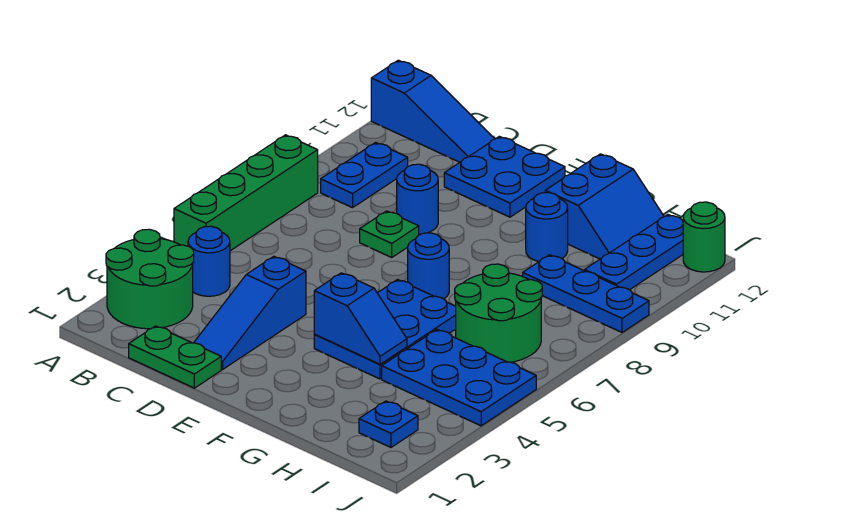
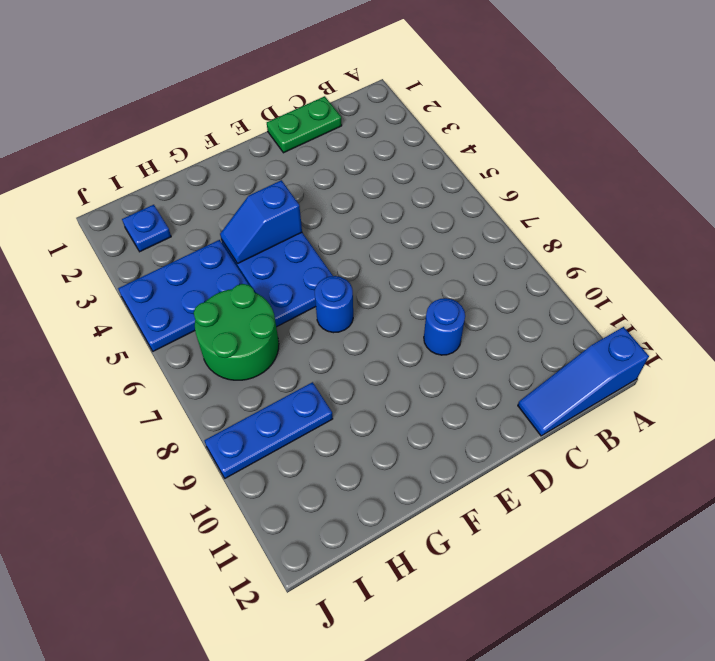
none -> green round brick A2:B3 level 1
none -> green brick A5:A8 level 1
none -> blue round brick B4 level 1

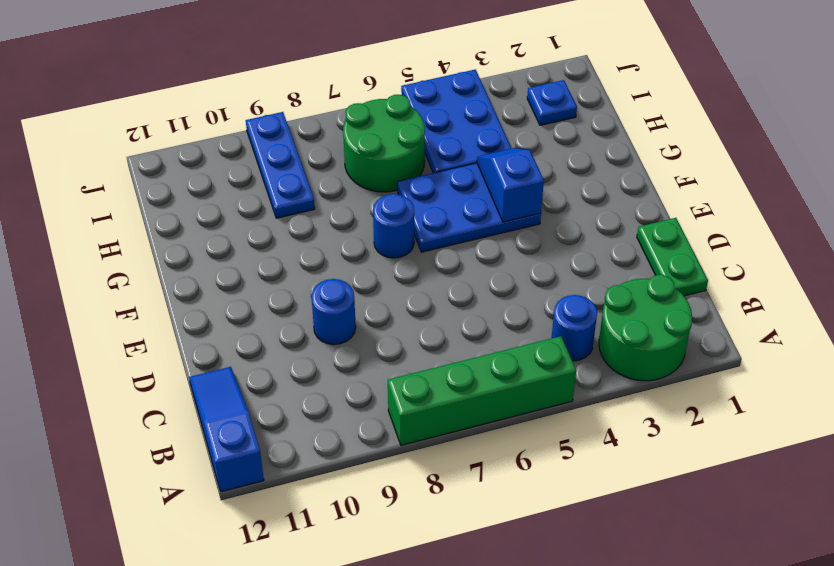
none -> blue plate B9:B10 level 1
none -> blue slope D2:D4 level 1 top 4
none -> green plate D8 level 1

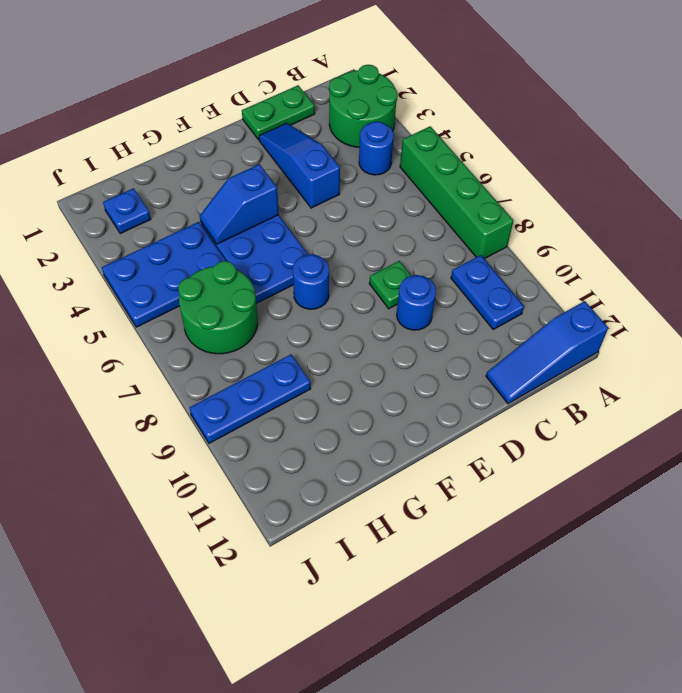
none -> blue plate D11:E12 level 1
none -> blue round brick G10 level 1
none -> blue slope G11:H12 level 1 top G

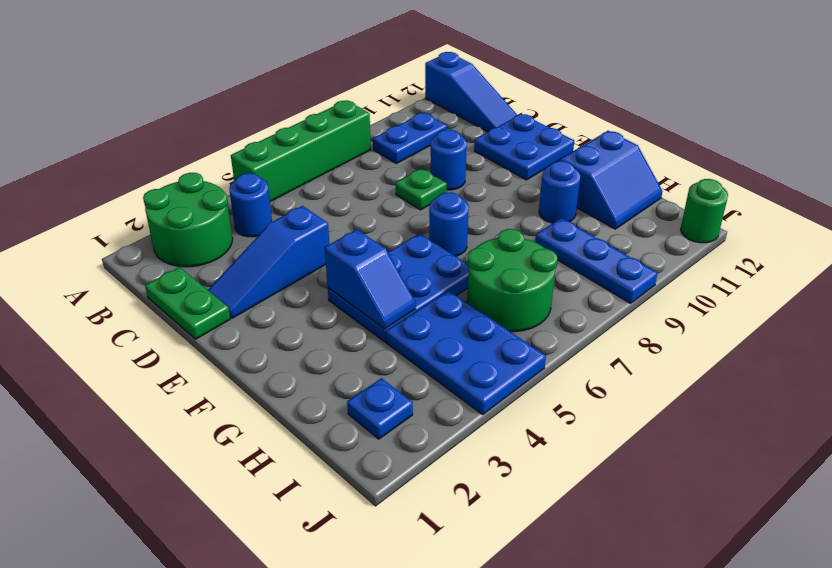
none -> blue plate I10:I12 level 1

